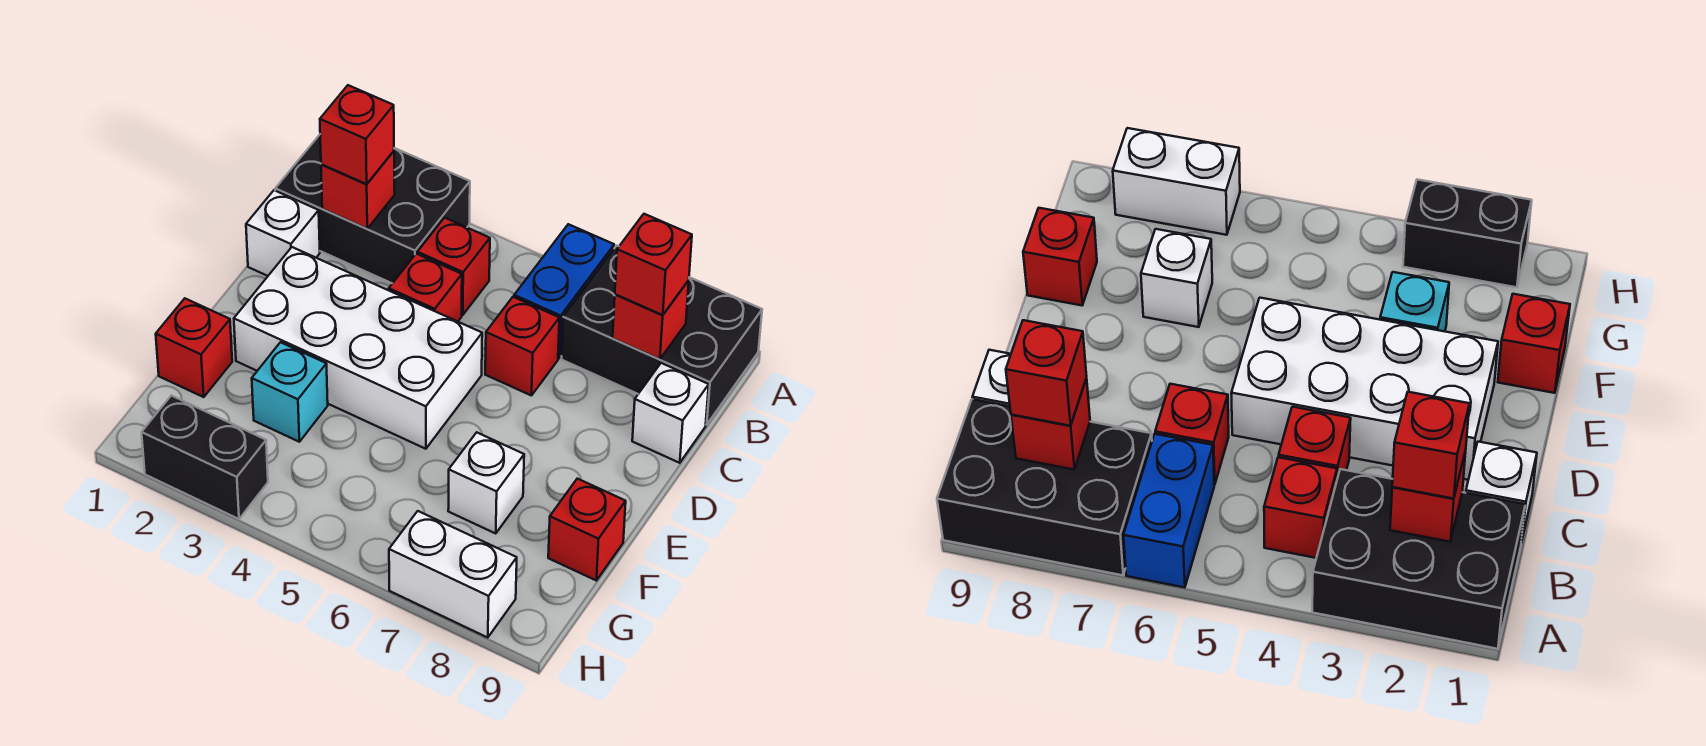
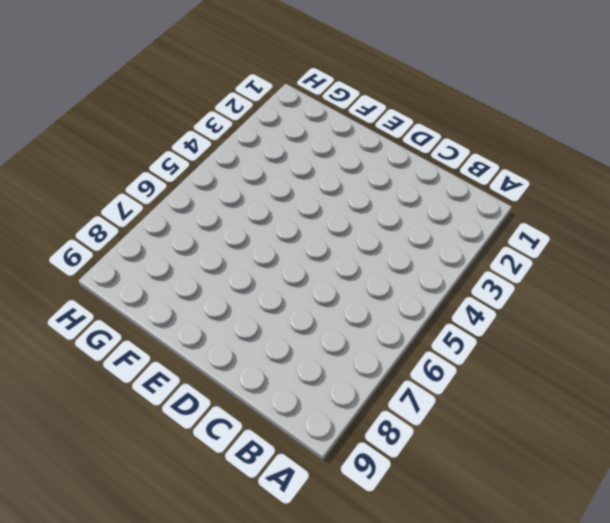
none -> black brick A1:B3 level 1
none -> blue brick A6:B6 level 1
none -> black brick A7:B9 level 1

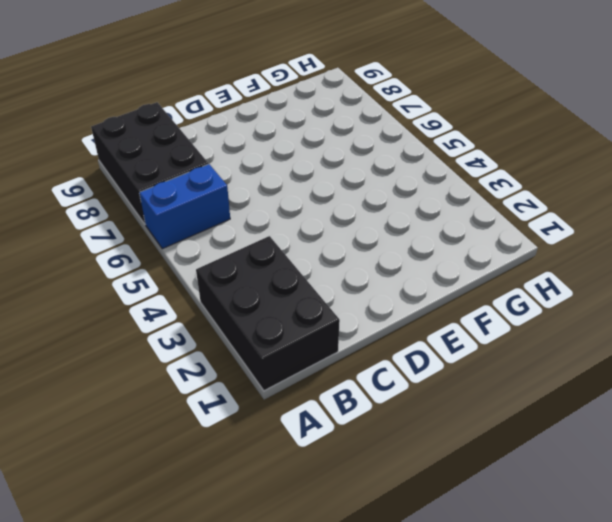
none -> red brick B4 level 1
none -> white brick C1 level 1
none -> red brick C4 level 1

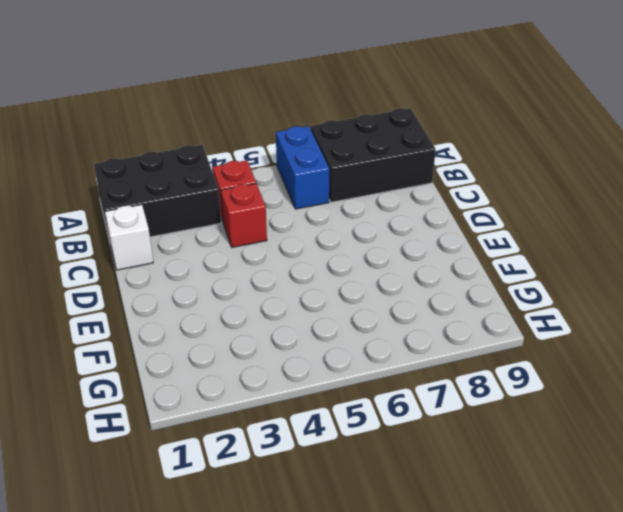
none -> red brick C6 level 1
none -> white brick C9 level 1
none -> white brick D2:E5 level 1

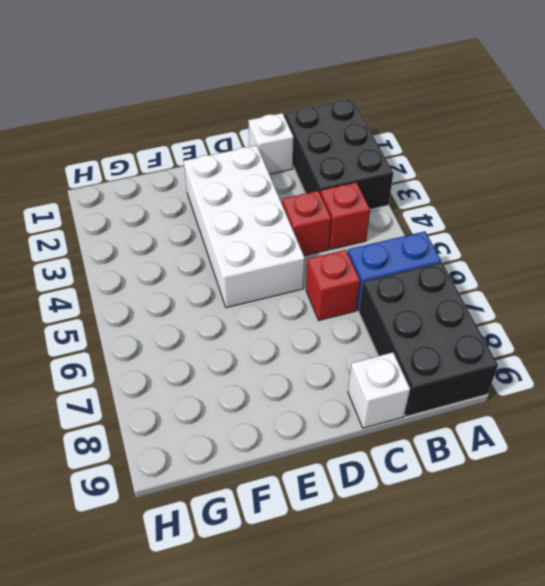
none -> red brick F1 level 1
none -> cyan brick F3 level 1
none -> white brick F7 level 1

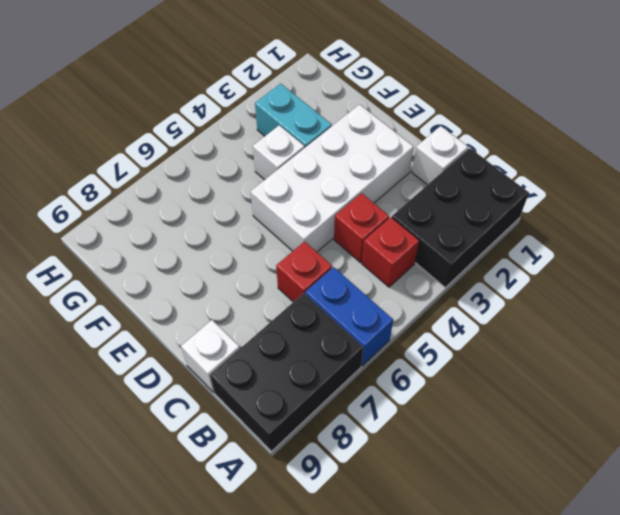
cyan brick F3:G3 level 1 -> cyan brick F3 level 1
white brick F4 level 1 -> white brick F7 level 1
none -> red brick F1 level 1
none -> red brick F9 level 1
none -> black brick H2:H3 level 1

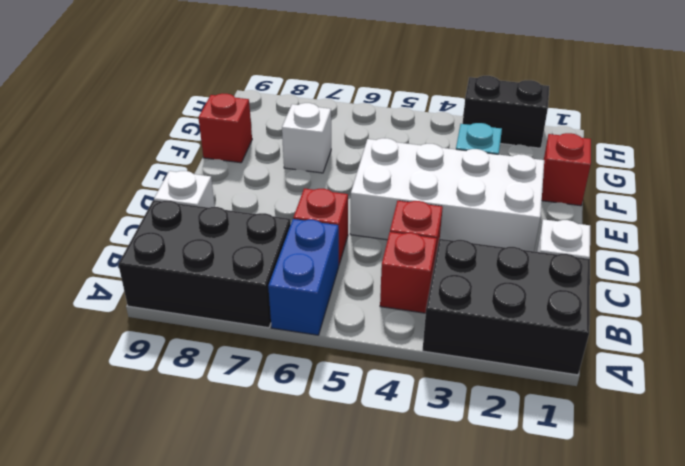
none -> white brick H7:H8 level 1
none -> red brick B2 level 2
none -> red brick B8 level 2

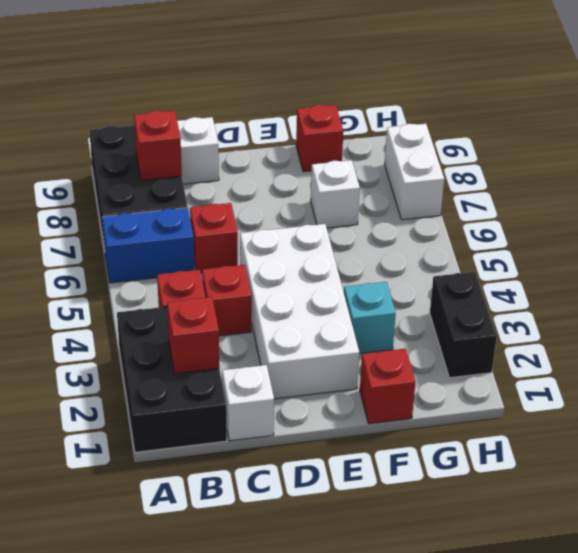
none -> red brick B2 level 3
none -> red brick B8 level 3

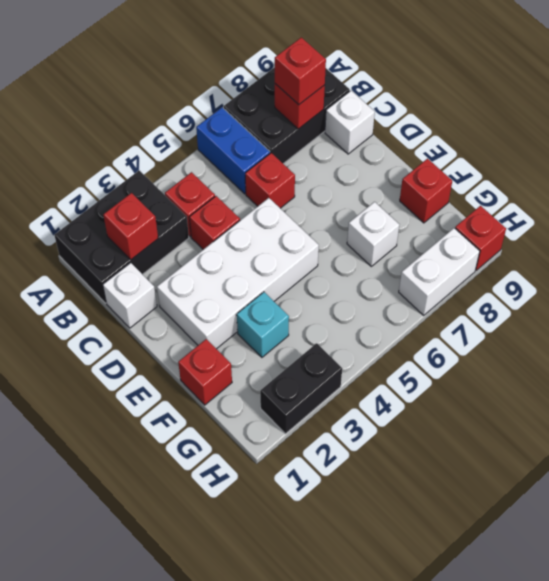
red brick H9 level 1 -> red brick B2 level 3

